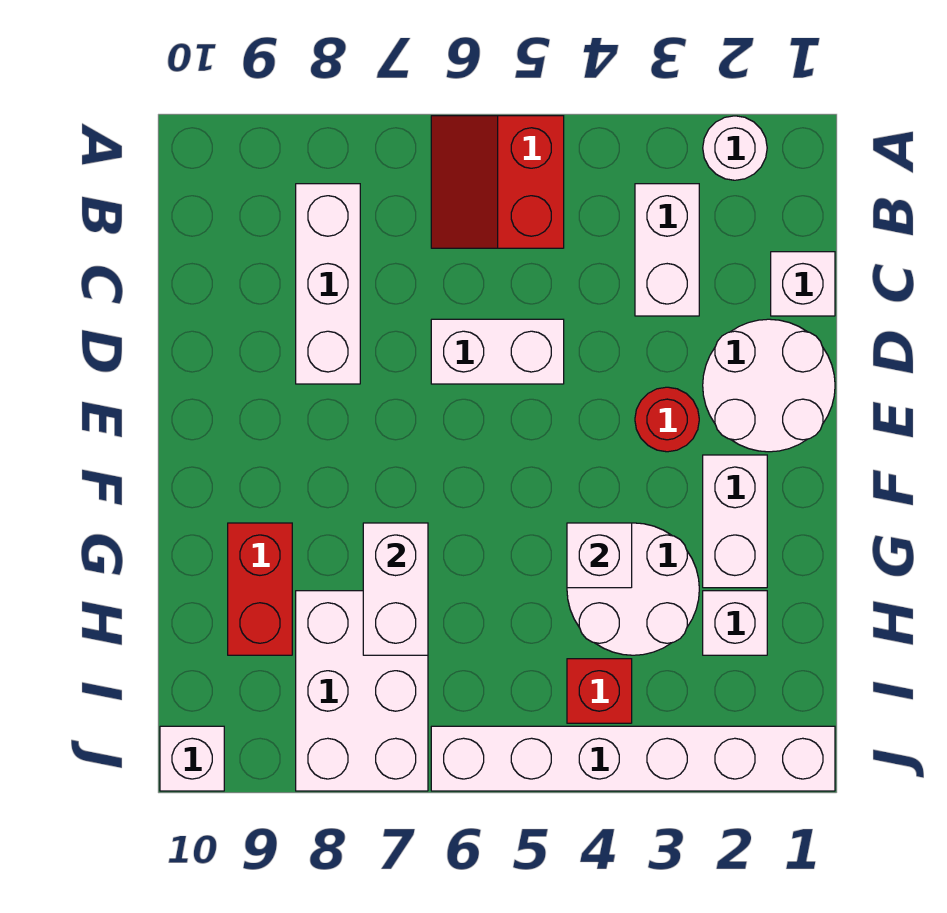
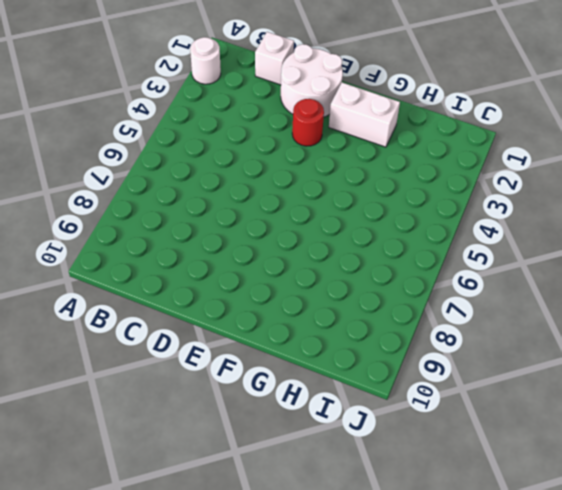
none -> red slope A5:B6 level 1 top 5
none -> white brick B3:C3 level 1
none -> white brick B8:D8 level 1

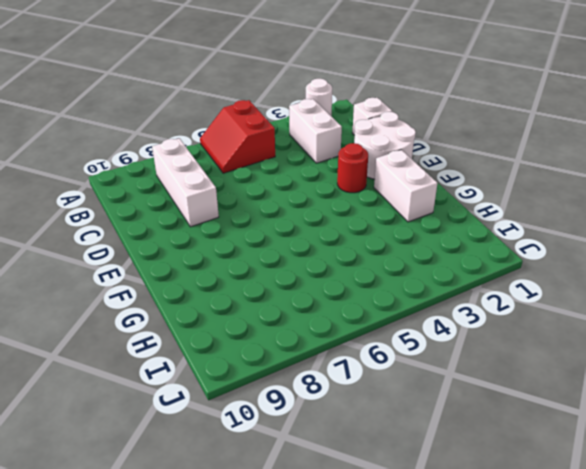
none -> white brick D5:D6 level 1
none -> white round brick G3:H4 level 1
none -> red brick G9:H9 level 1

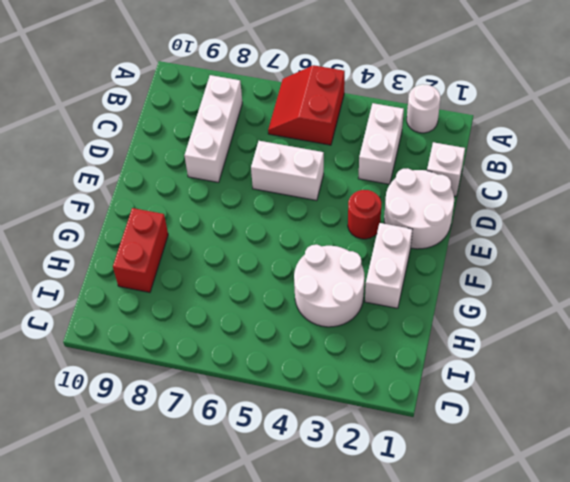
none -> white brick H2 level 1
none -> white brick H7:J8 level 1
none -> red brick I4 level 1

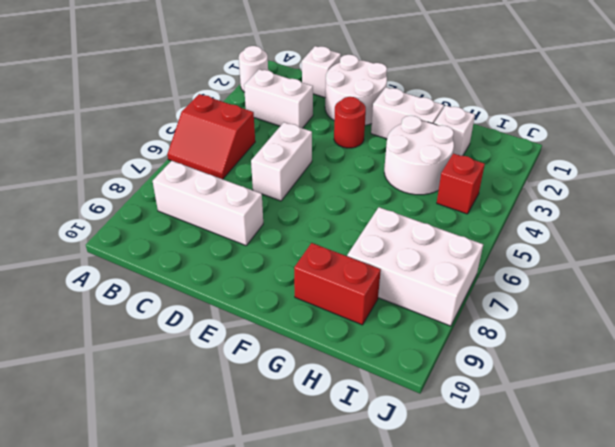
none -> white brick J1:J6 level 1
none -> white brick J10 level 1
none -> white brick G4 level 2

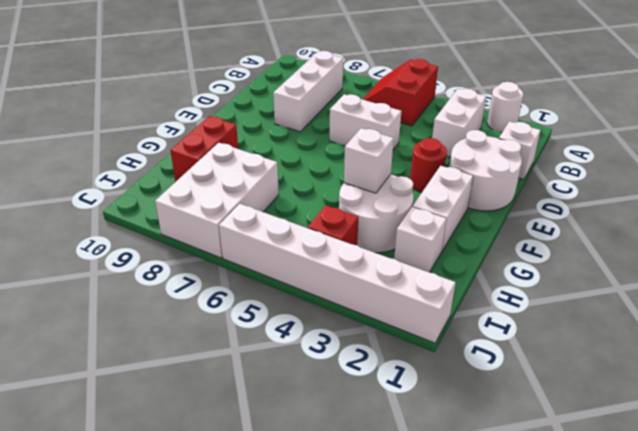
none -> white brick J10 level 1
none -> white brick G7:H7 level 2

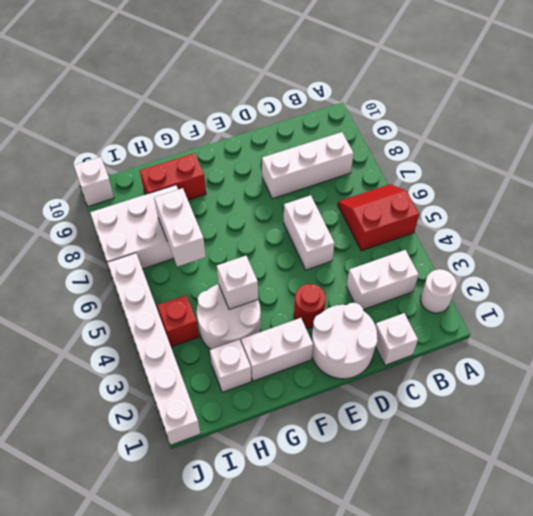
white brick H6:H7 level 2 -> white brick G7:H7 level 2

